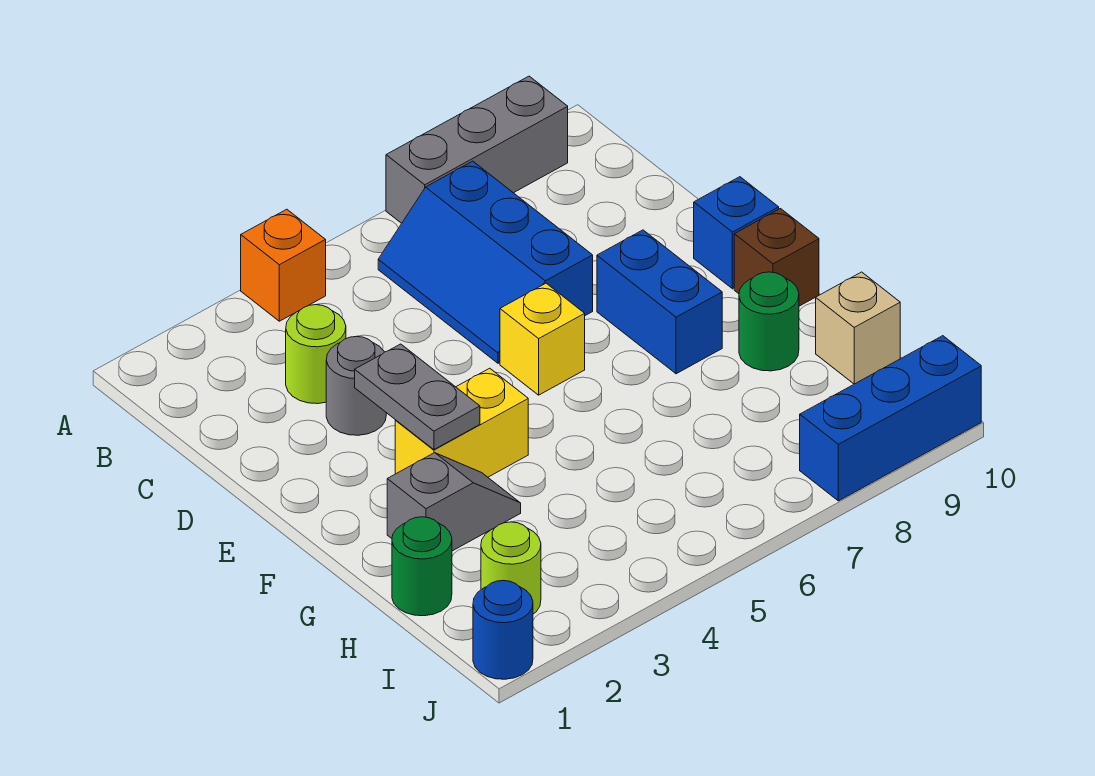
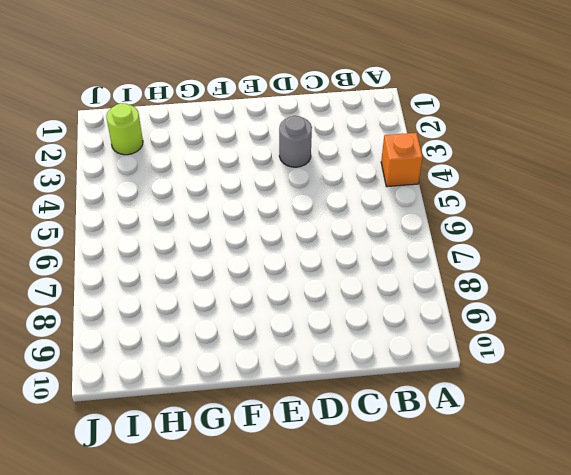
none -> grey brick A7:A9 level 1
none -> blue slope B6:D7 level 1 top 7
none -> lime round brick C3 level 1

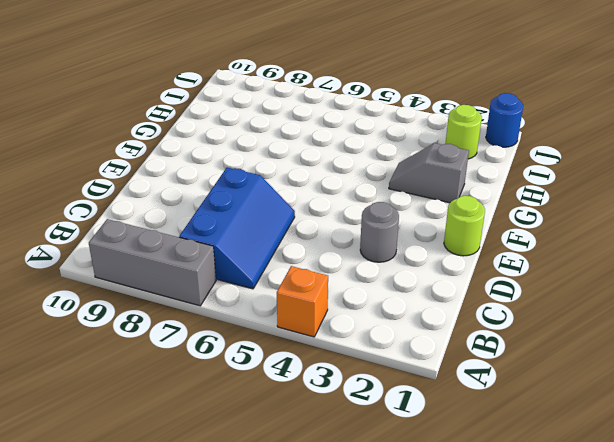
lime round brick E1 level 1 -> lime round brick C3 level 1
none -> yellow brick E6 level 1
none -> blue brick E8:F8 level 1
none -> blue brick E10 level 1

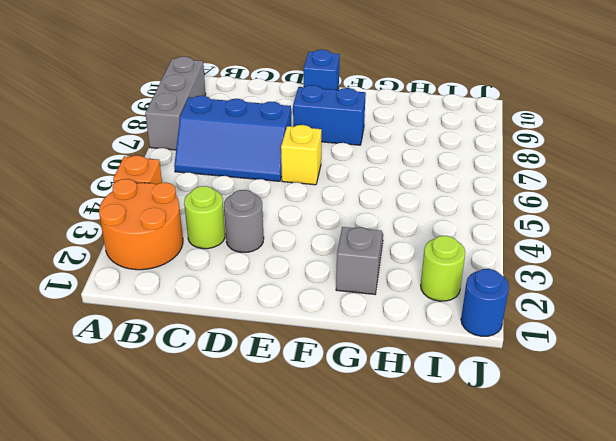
orange round brick A2:B3 level 1 -> none
none -> yellow brick F3:F4 level 1
none -> brown brick F10 level 1
none -> green round brick G9 level 1

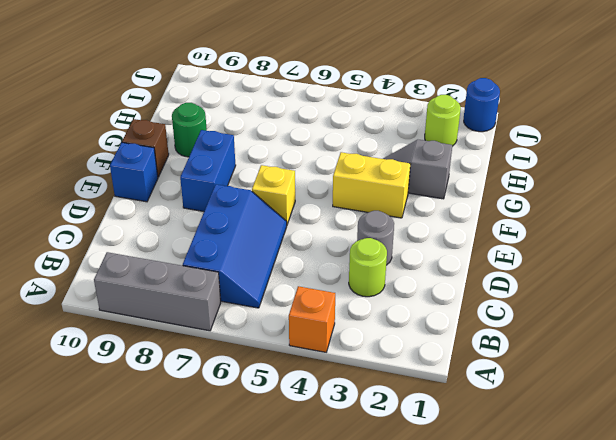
none -> green round brick H1 level 1
none -> tan brick H10 level 1
none -> blue brick J8:J10 level 1

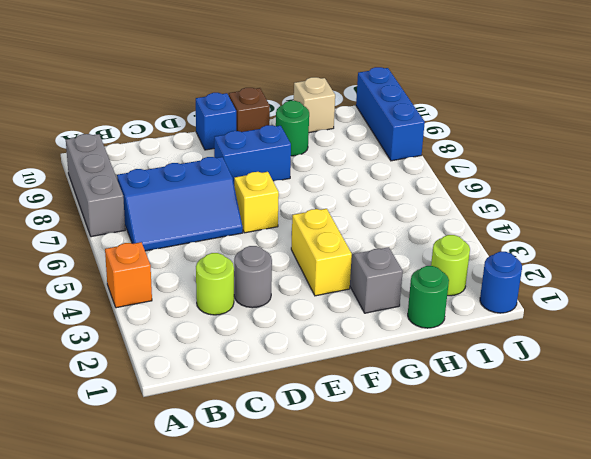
none -> grey plate E3:F3 level 2

